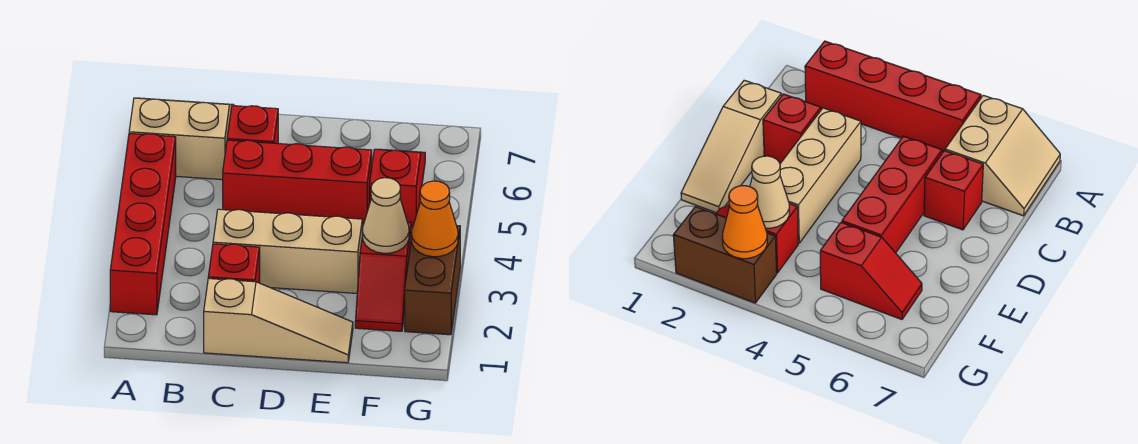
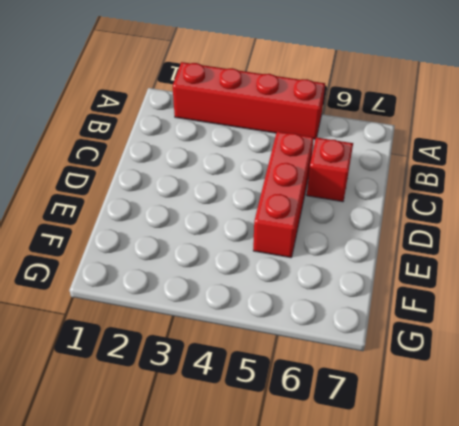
none -> tan slope A6:B7 level 1 top 6
none -> tan slope C1:E1 level 1 top C
none -> red brick C2 level 1

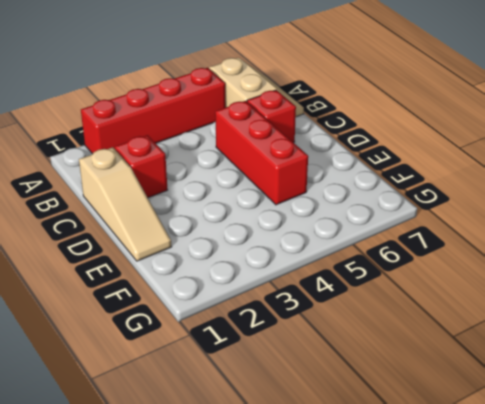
none -> tan brick C3:E3 level 1
none -> red slope F2:F3 level 1 top 3
none -> red slope F5:F6 level 1 top 5

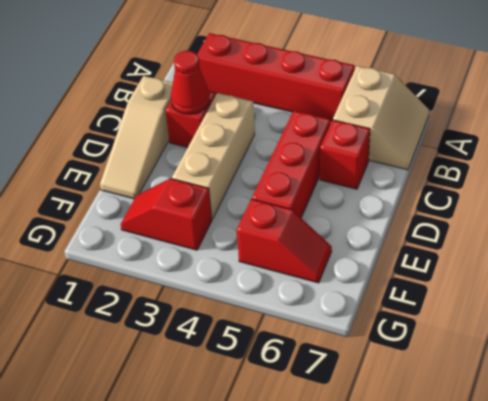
red cone C2 level 2 -> none
none -> brown brick G2:G3 level 1
none -> tan cone F3 level 2
none -> orange cone G3 level 2

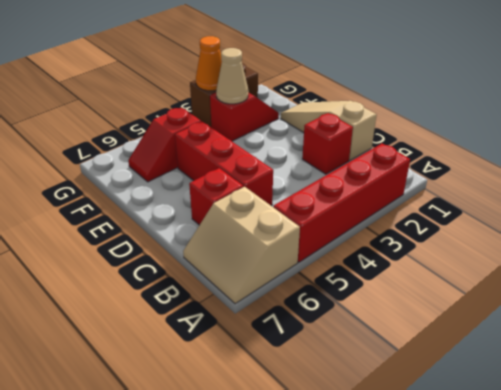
none -> tan brick C3:E3 level 1

